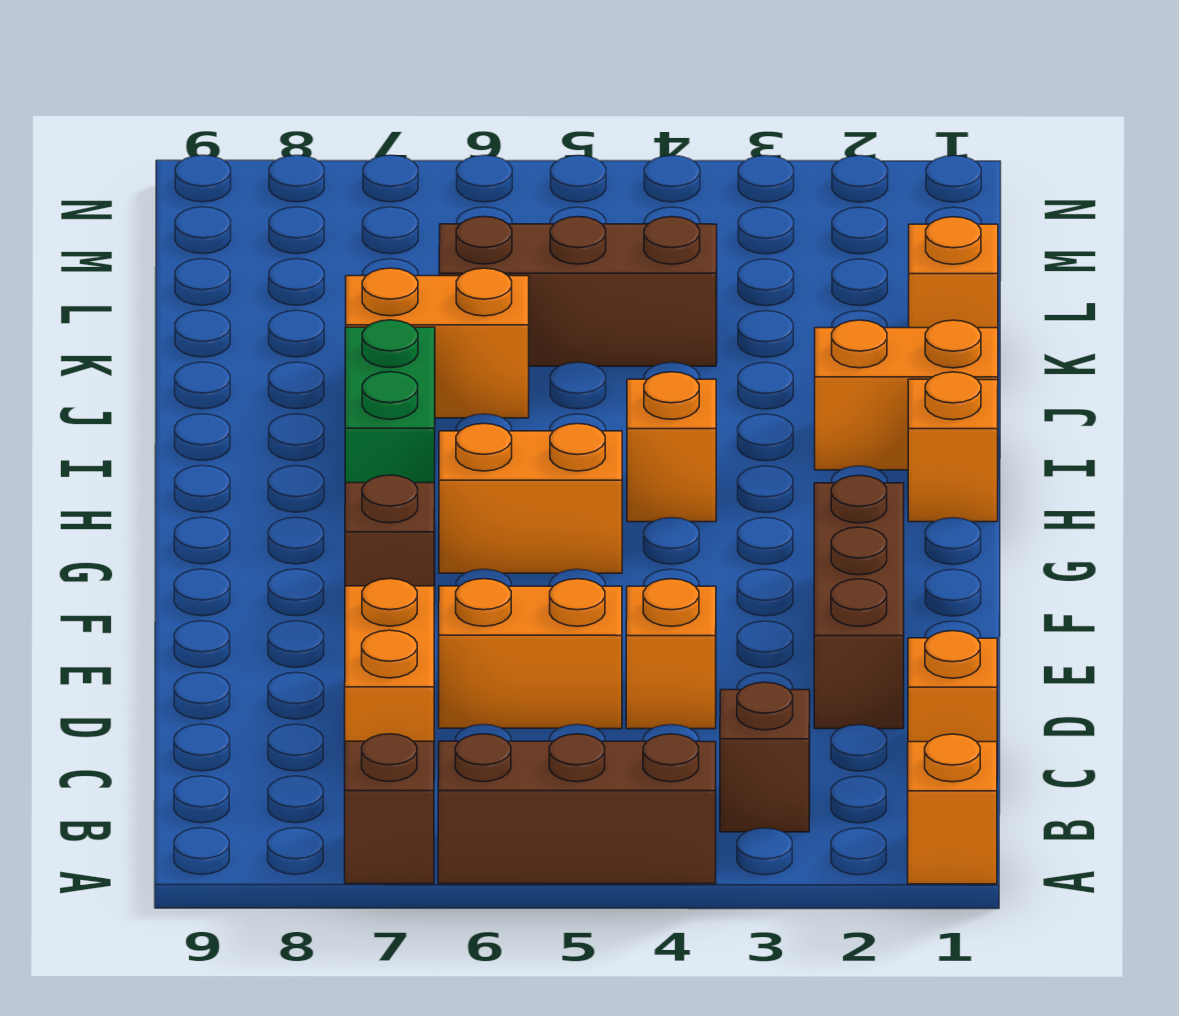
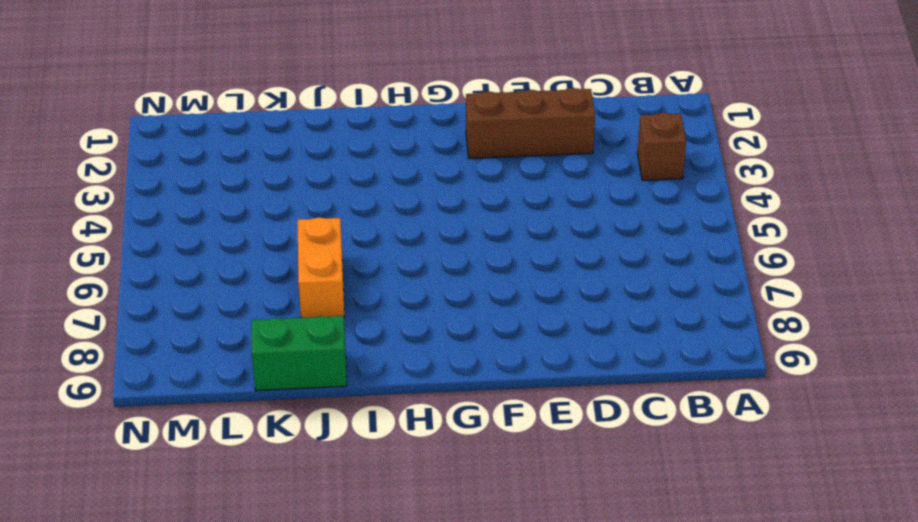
green brick J9:K9 level 1 -> green brick H7:I7 level 1
none -> orange brick A1 level 1
none -> brown brick A4:A6 level 1
none -> brown brick A7 level 1

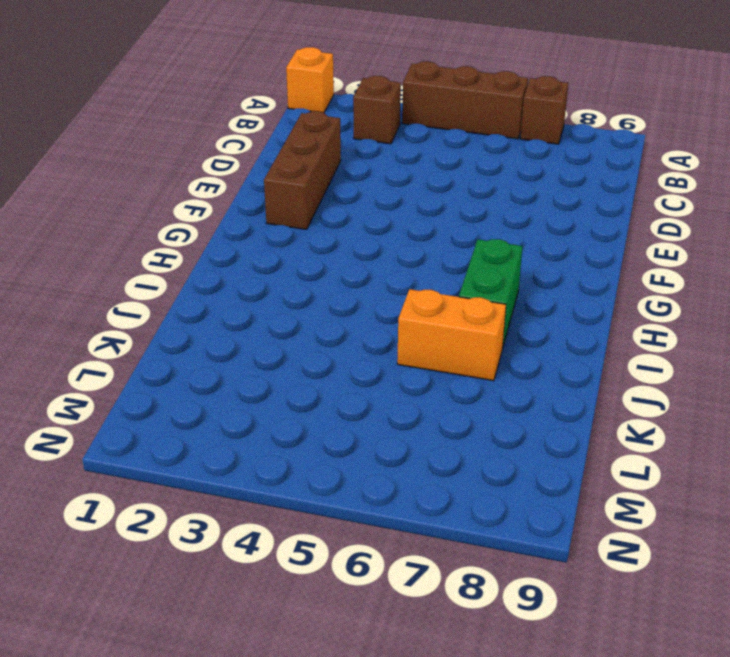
none -> orange brick C1 level 1
none -> orange brick C7:D7 level 1
none -> orange brick D4 level 1

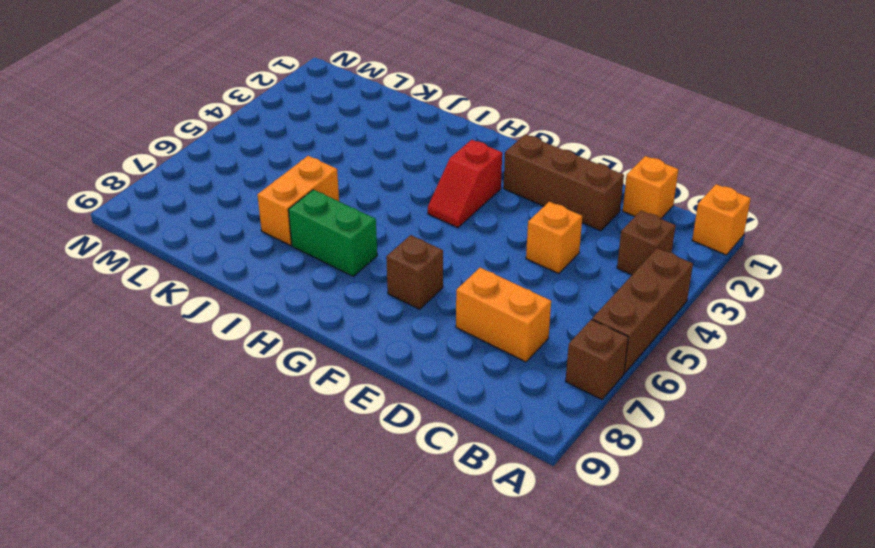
red slope G3:G4 level 1 top 3 -> none
none -> orange brick D5:D6 level 1
none -> orange brick G5:G6 level 1
none -> orange brick H1 level 1

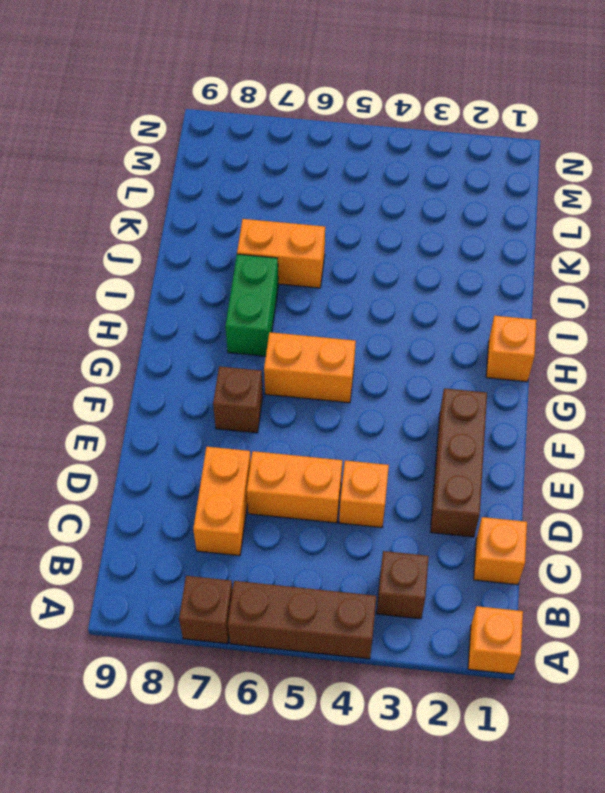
none -> orange brick H4 level 1
none -> orange brick I1:I2 level 1
none -> orange brick K1 level 1

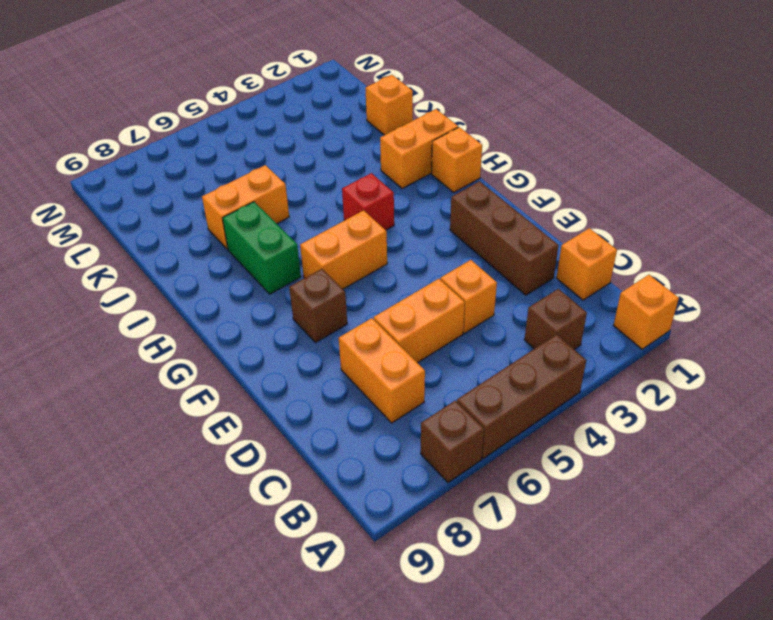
red brick H4 level 1 -> orange brick H4 level 1
none -> brown brick K4:K6 level 1

